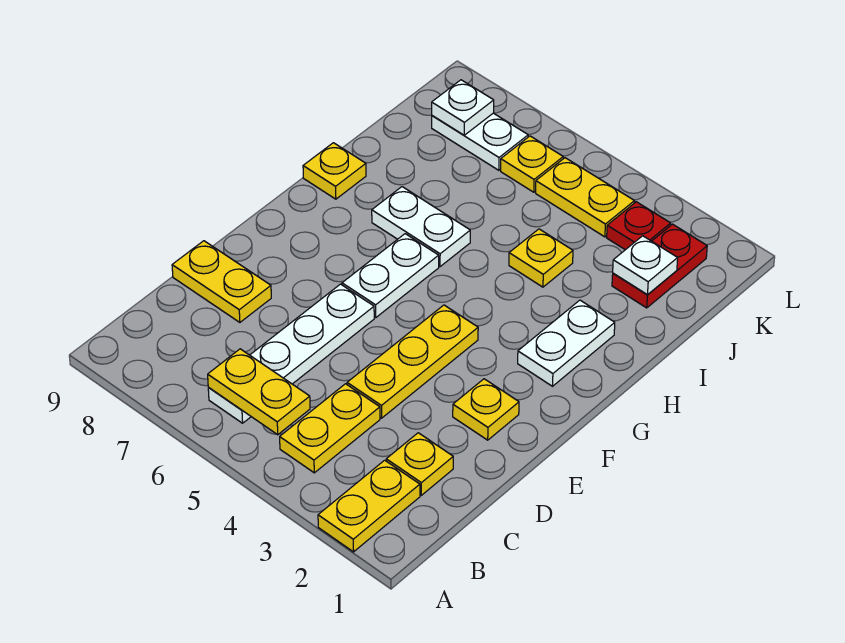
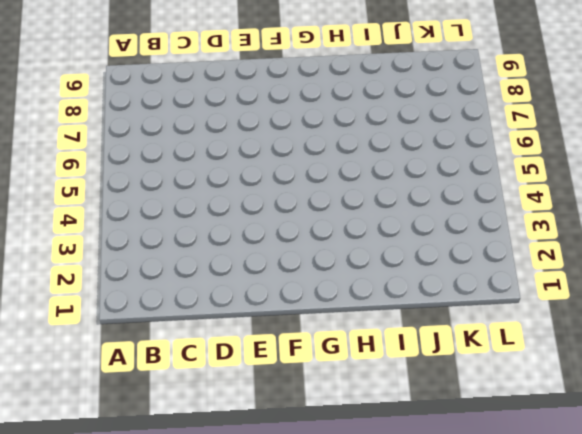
none -> yellow plate A2:B2 level 1
none -> yellow plate B4:C4 level 1
none -> white plate B6:E6 level 1

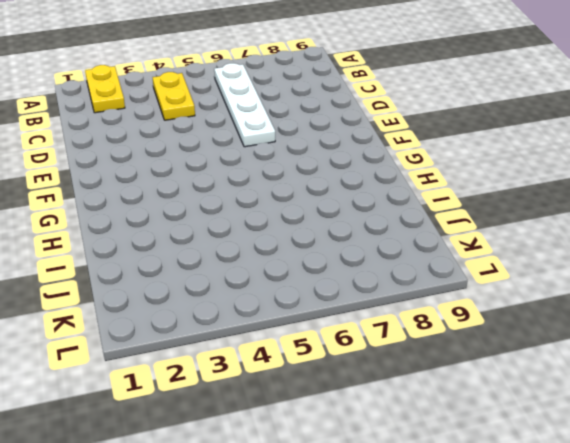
none -> yellow plate C2 level 1
none -> yellow plate D4:F4 level 1
none -> yellow plate D8:D9 level 1

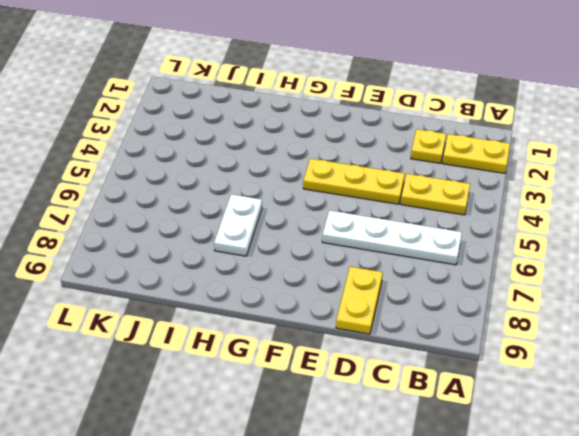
none -> yellow plate E2 level 1
none -> white plate F6:G6 level 1
none -> white plate G2:H2 level 1

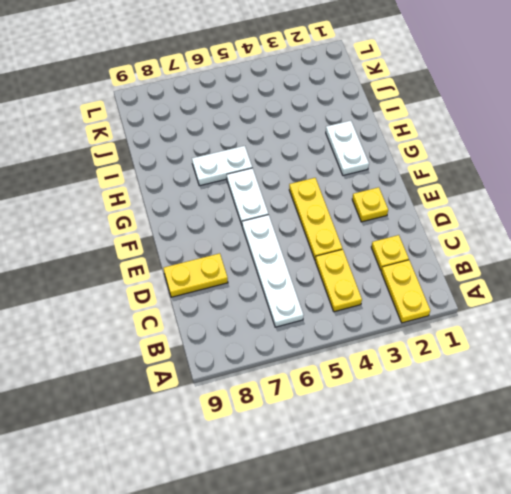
none -> yellow plate H9 level 1
none -> yellow plate I4 level 1
none -> red plate J2:K2 level 1

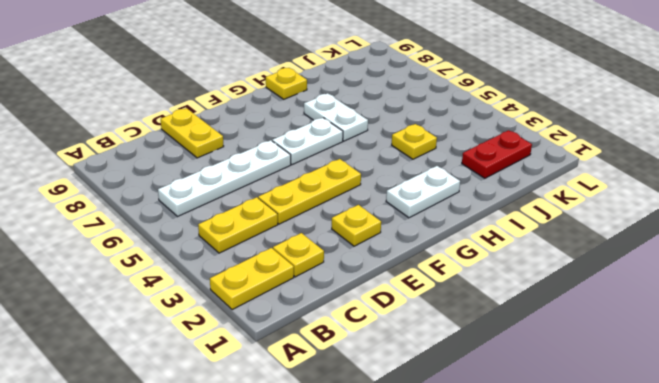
none -> red plate K3 level 1
none -> yellow plate K4:K5 level 1
none -> yellow plate K6 level 1

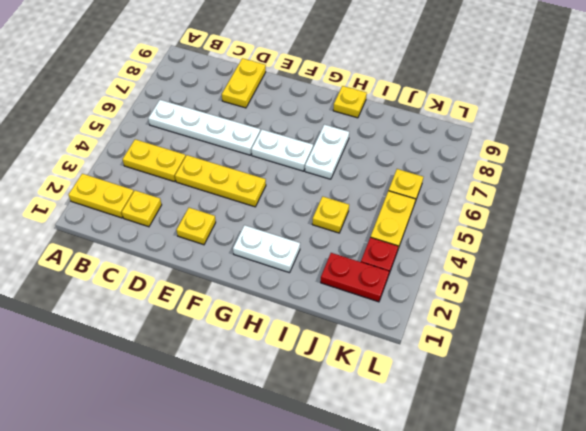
none -> white plate K7:K8 level 1
none -> yellow plate B5:B6 level 2
none -> white plate J2 level 2

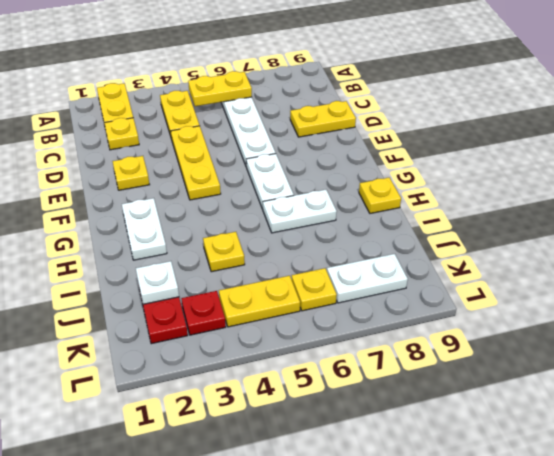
none -> white plate K8 level 2

